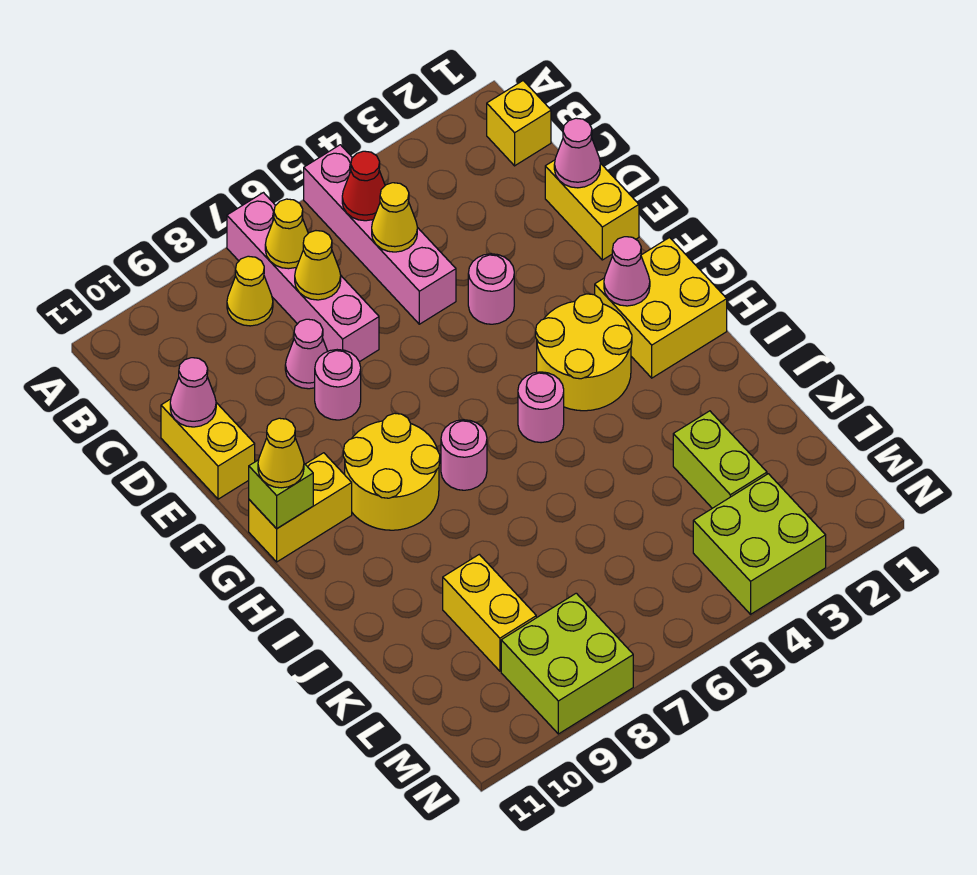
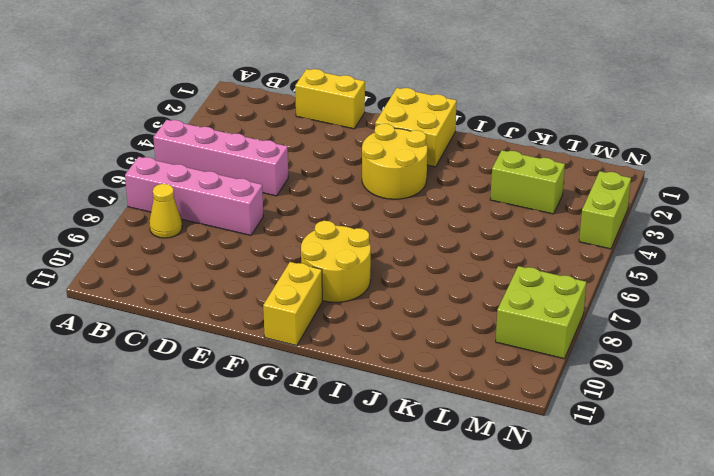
lime brick N3:N4 level 1 -> lime brick M3:N4 level 1
none -> yellow brick B1 level 1
none -> pink cone D8 level 1
none -> yellow brick D11:E11 level 1

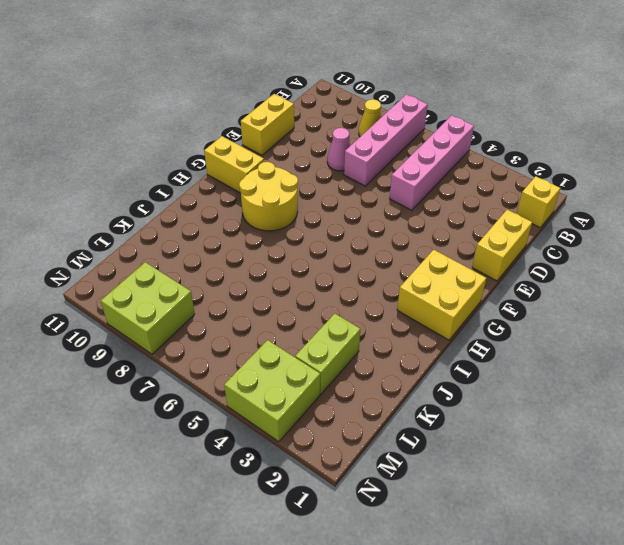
none -> pink round brick E4 level 1
none -> pink round brick E8 level 1
none -> yellow round brick G3:H4 level 1

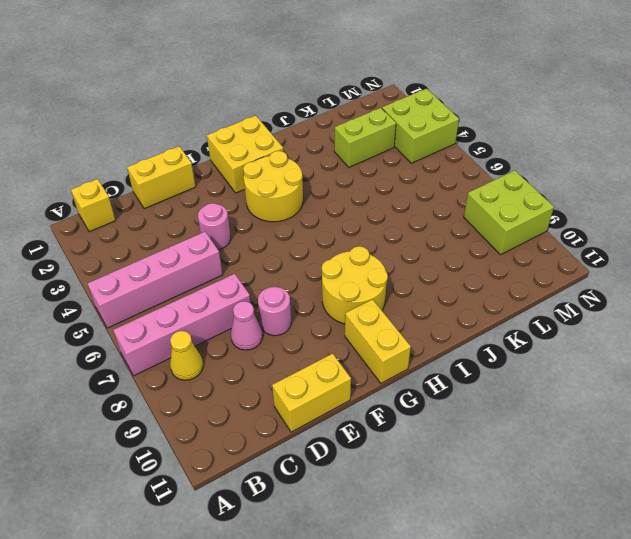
none -> pink round brick H5 level 1
none -> pink round brick H7 level 1
none -> yellow brick K9:L9 level 1

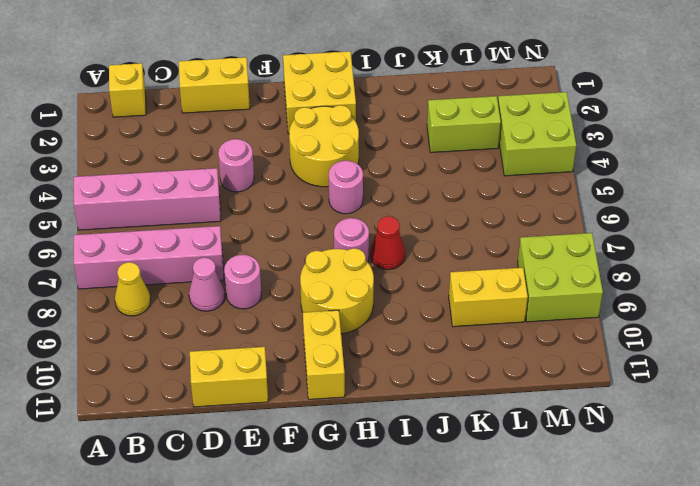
red cone I7 level 1 -> red cone B5 level 2
none -> yellow cone B7 level 2
none -> yellow cone C5 level 2
none -> yellow cone C7 level 2

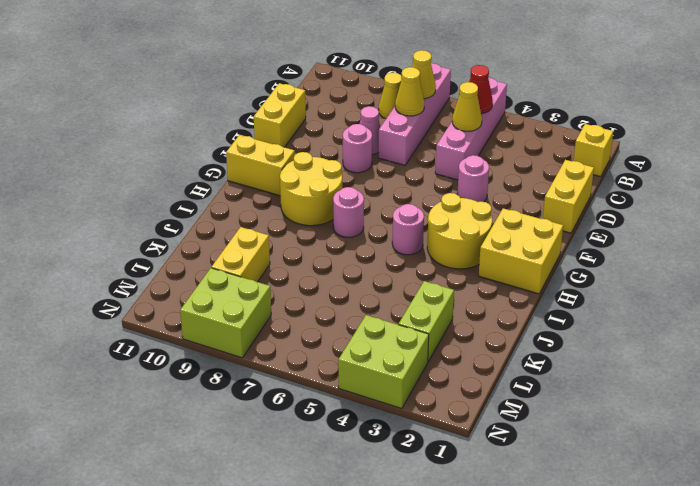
none -> pink cone D1 level 2
none -> pink cone D11 level 2
none -> pink cone G2 level 2

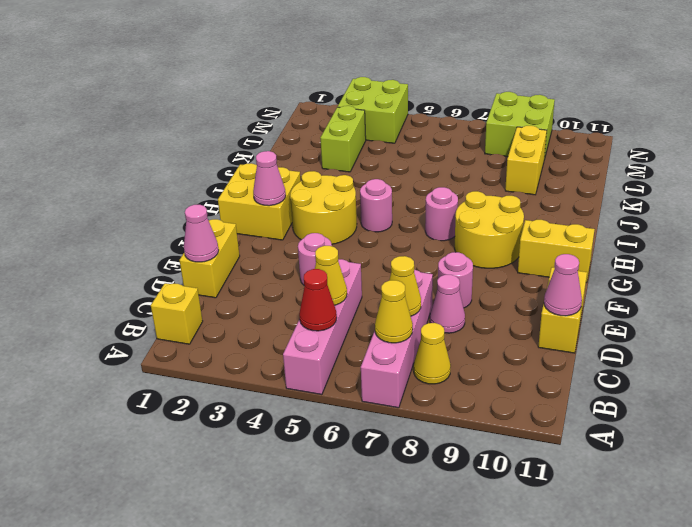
none -> lime brick G11 level 2
none -> yellow cone G11 level 3

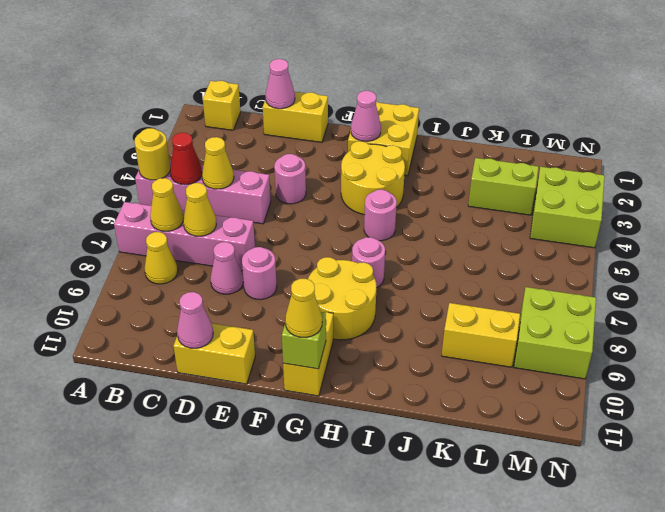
yellow round brick A5 level 2 -> none

